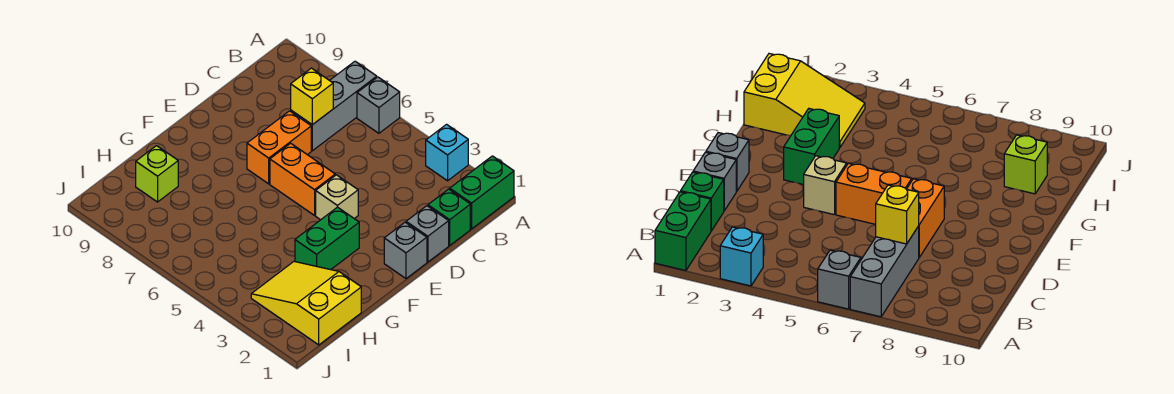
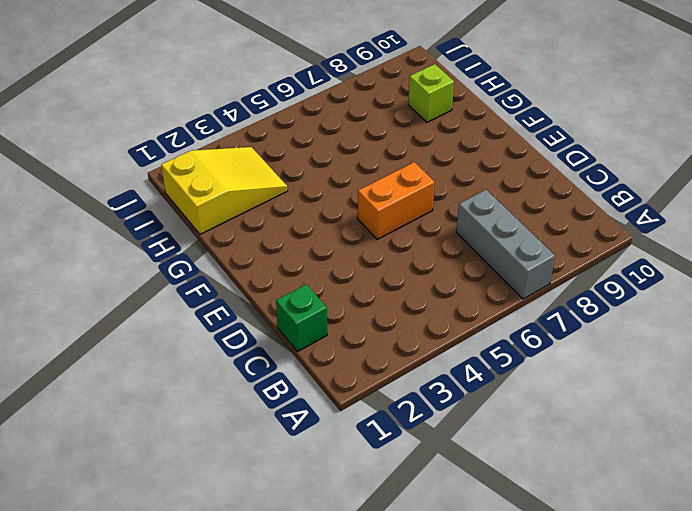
none -> green brick A1:B1 level 1
none -> cyan brick A3 level 1
none -> grey brick A6 level 1

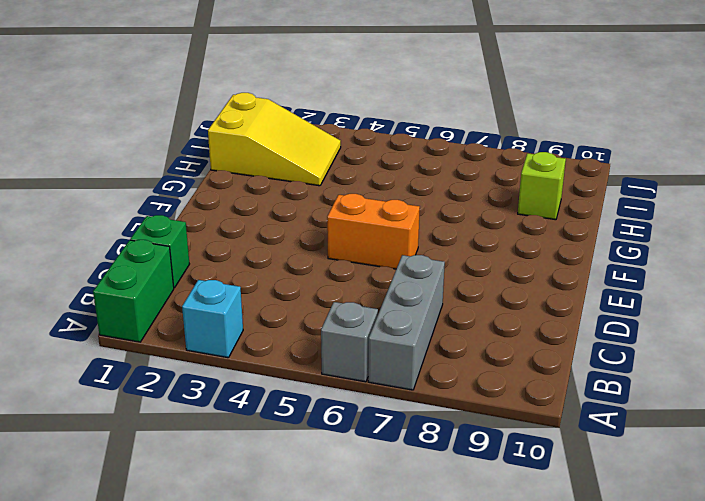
none -> grey brick D1 level 1
none -> orange brick D7:E7 level 1
none -> grey brick E1 level 1

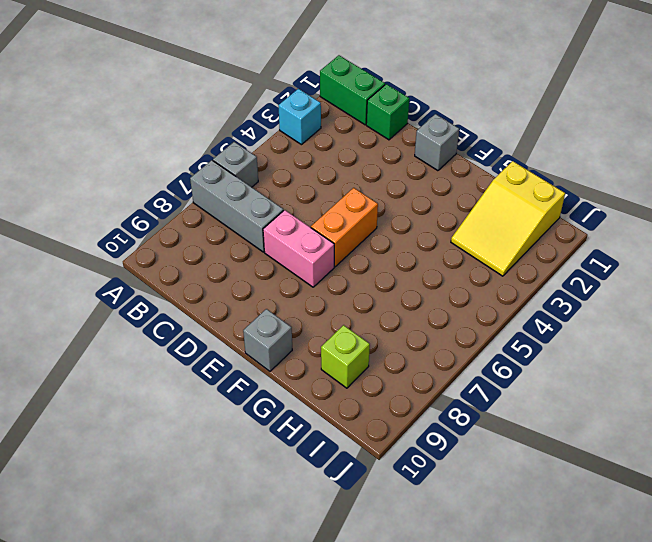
pink brick D7:E7 level 1 -> orange brick D7:E7 level 1
grey brick F10 level 1 -> grey brick D1 level 1
none -> tan brick E4 level 1
none -> green brick F3:G3 level 1
none -> yellow brick C7 level 2

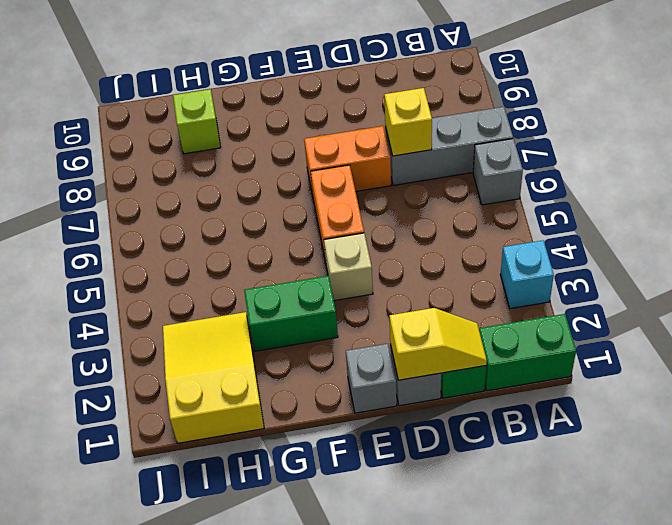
yellow slope C1:D1 level 2 top D -> none

